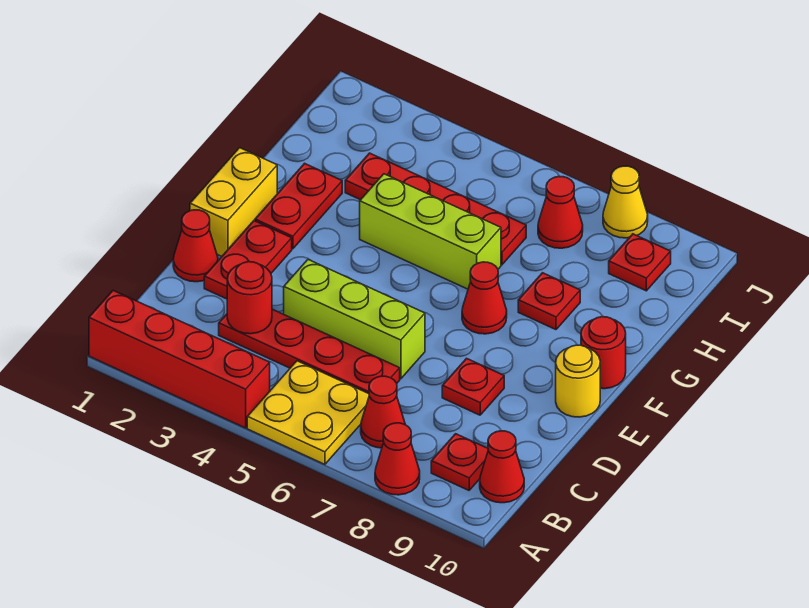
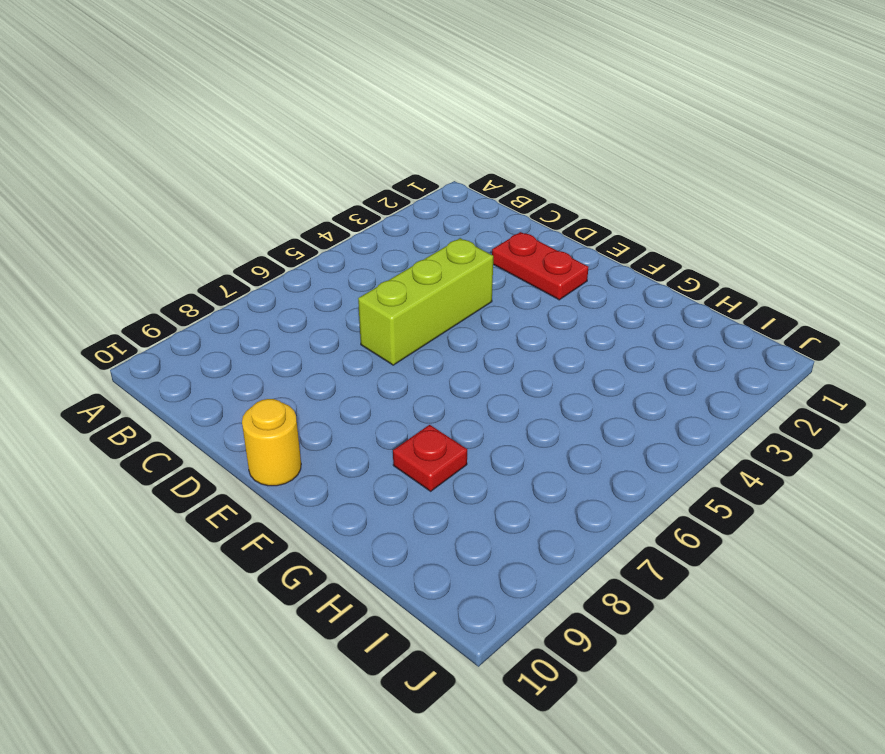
none -> red brick A1:A4 level 1
none -> yellow plate A5:B6 level 1
none -> red cone A8 level 1

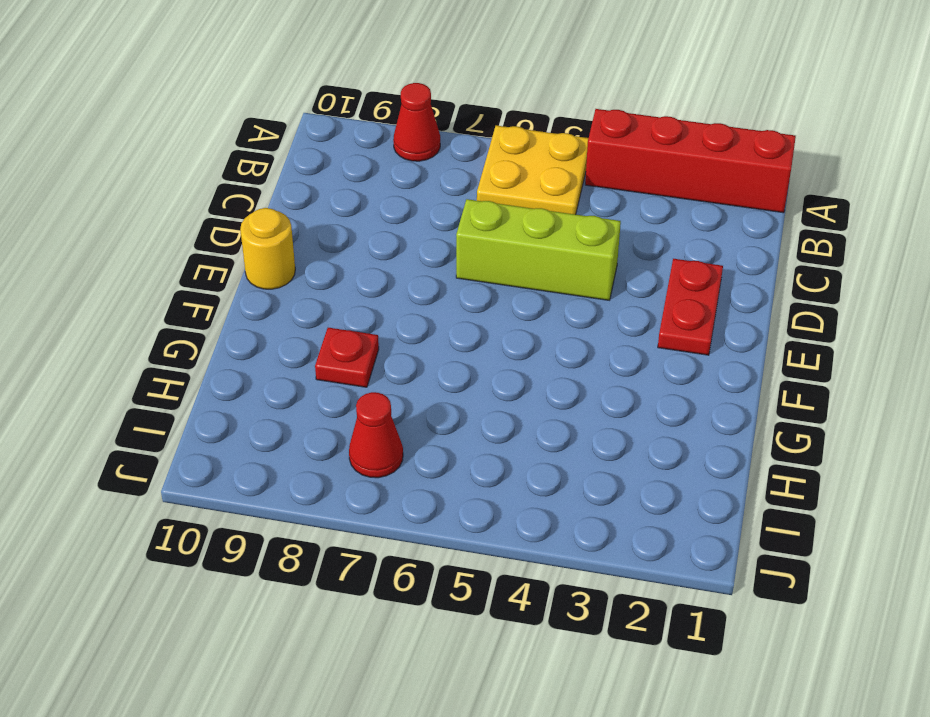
none -> red cone B7 level 1
none -> red plate B9 level 1
none -> red cone B10 level 1

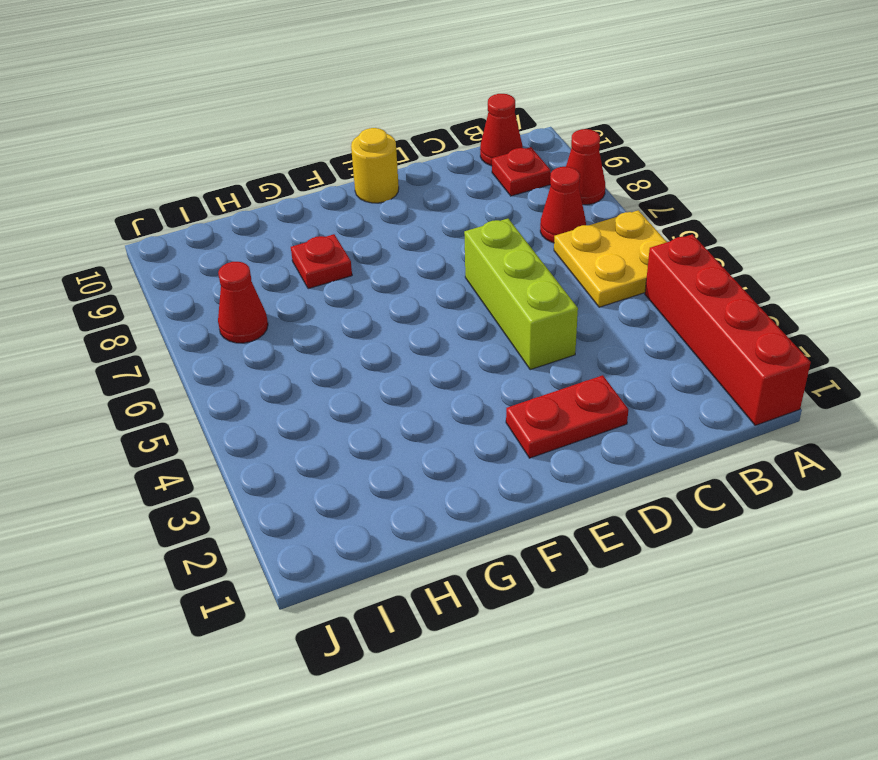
none -> red plate C3:C6 level 1
none -> red cone D1 level 1
none -> red plate D8 level 1

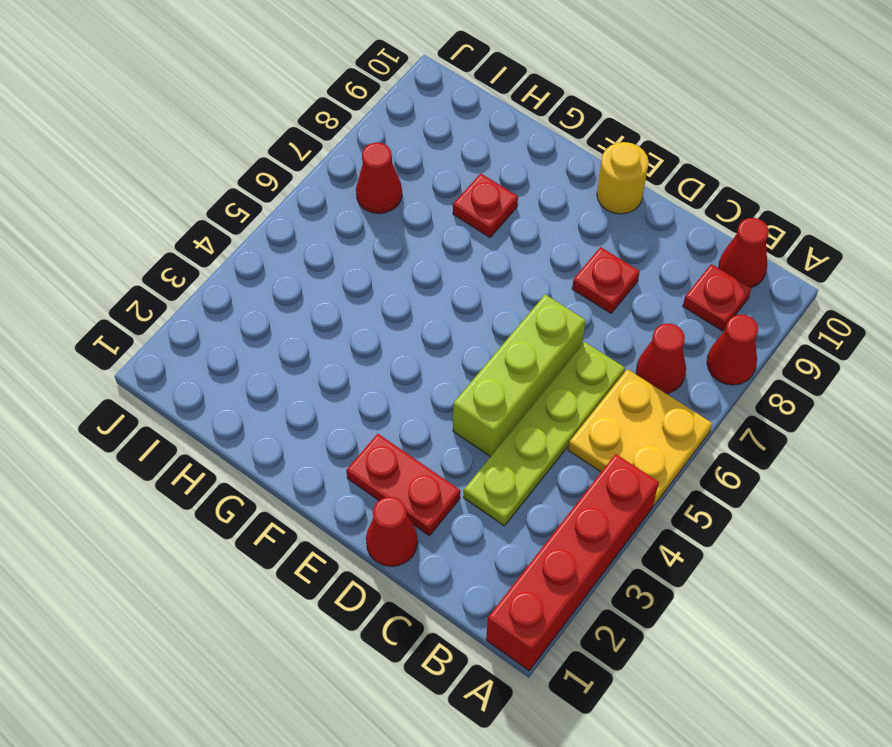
lime plate C3:C6 level 1 -> red plate C3:C6 level 1
none -> yellow brick E1:F1 level 1
none -> red plate F2:G2 level 1
none -> red cone F7 level 1

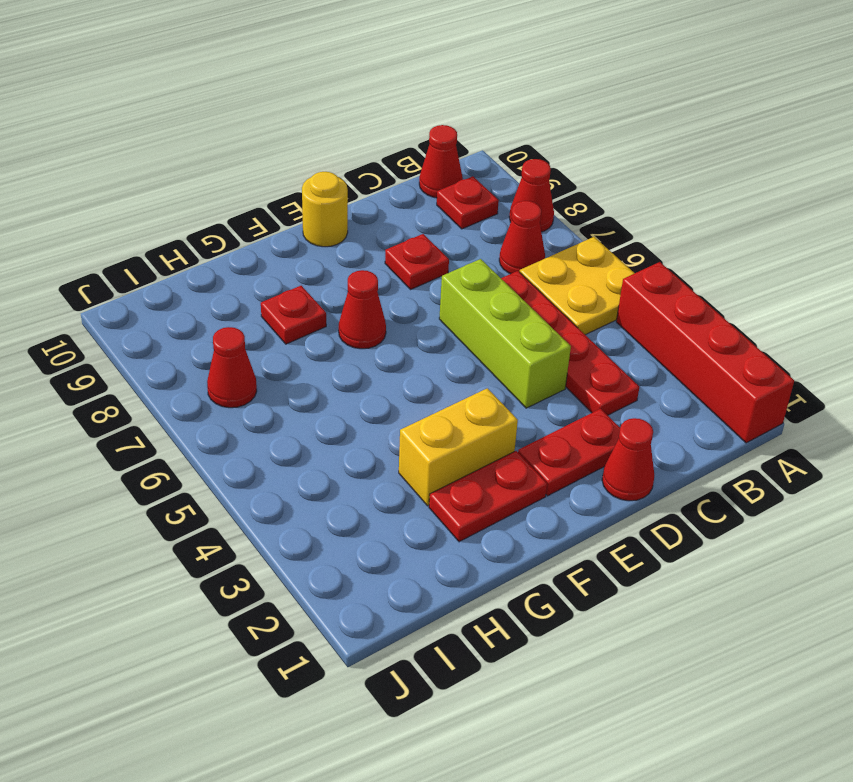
yellow brick F3:G3 level 1 -> yellow brick E1:F1 level 1
none -> red round brick F10 level 1
none -> lime brick G4:G6 level 1
none -> red plate H3:H6 level 1

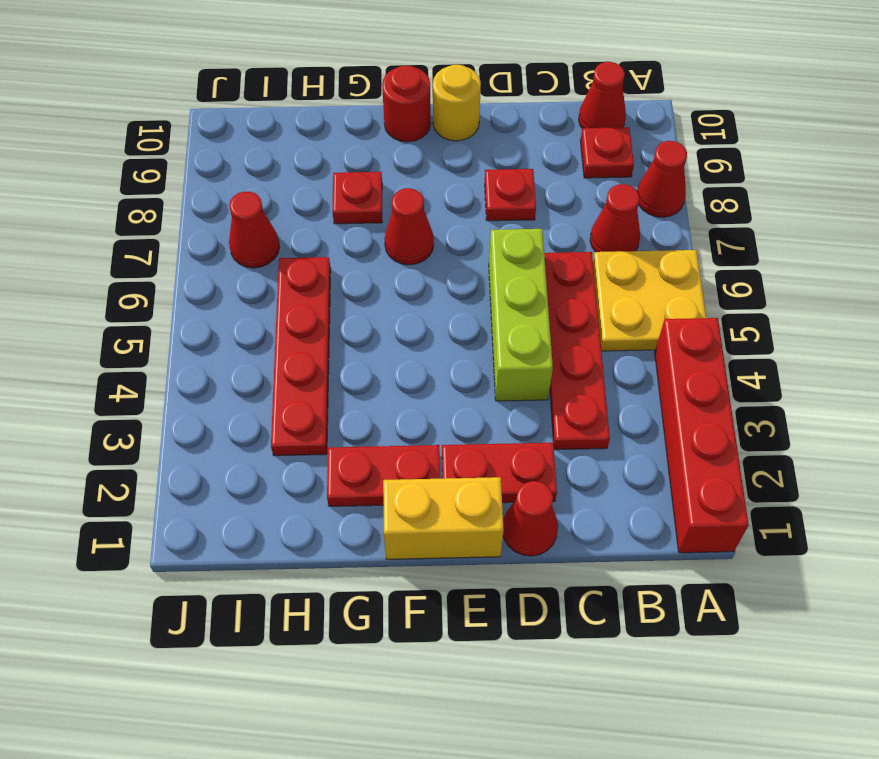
none -> lime brick G4:G6 level 1
none -> red plate I9 level 1
none -> yellow cone J8 level 1

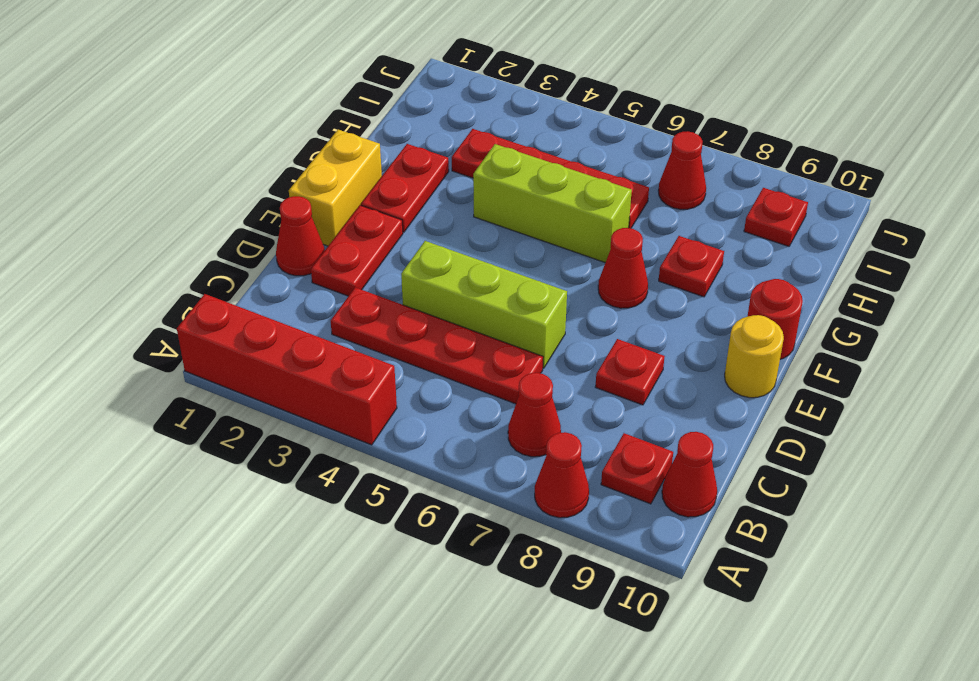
none -> yellow plate A5:B6 level 1
none -> yellow cone J8 level 1
none -> red round brick C3 level 2

